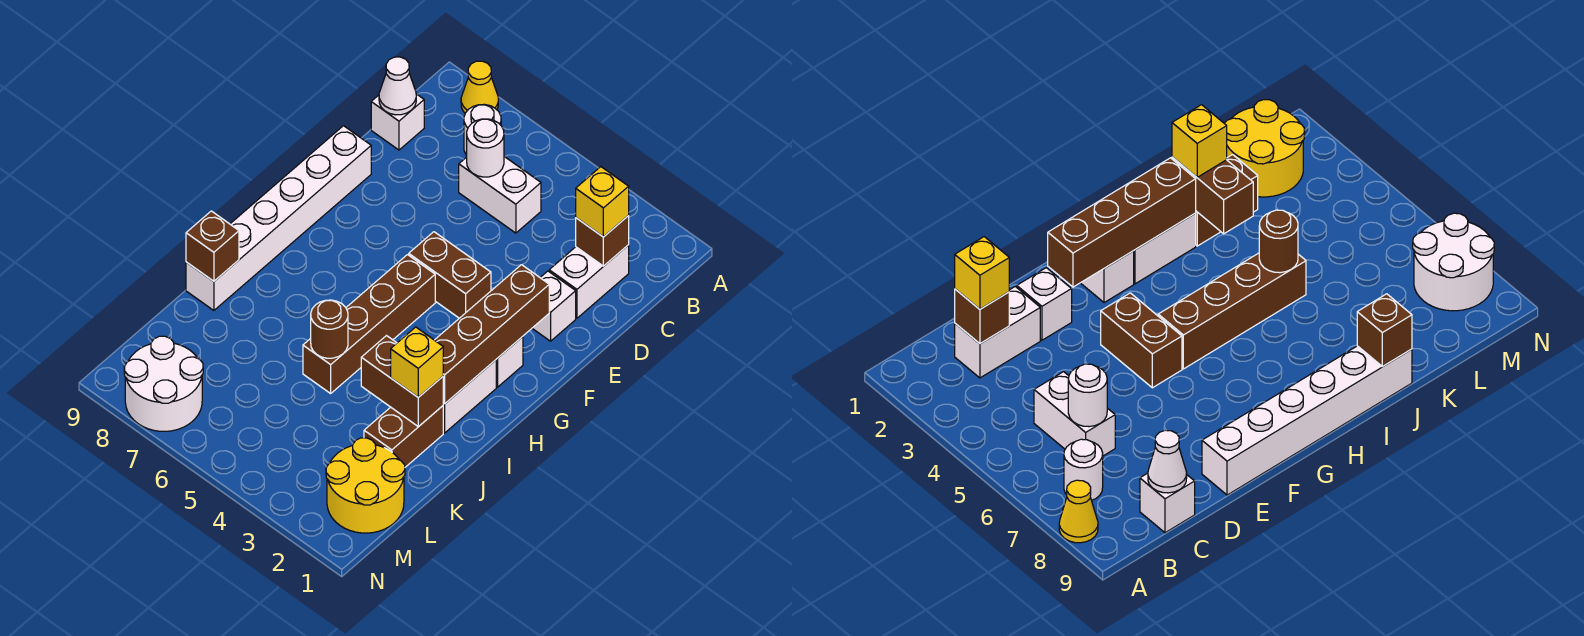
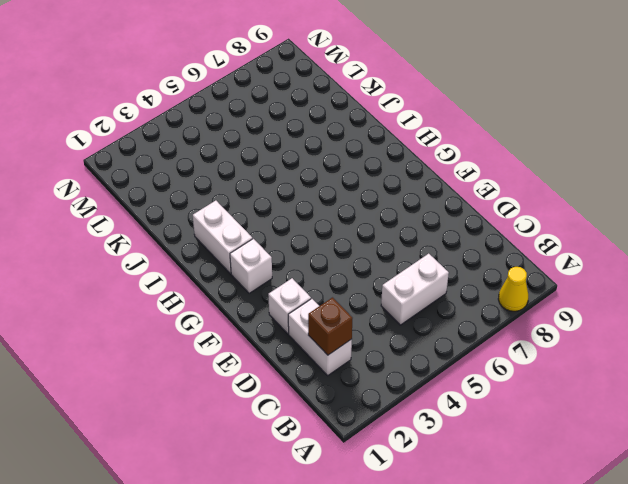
none -> white round brick B7 level 1
none -> white brick C9 level 1
none -> white brick E9:J9 level 1

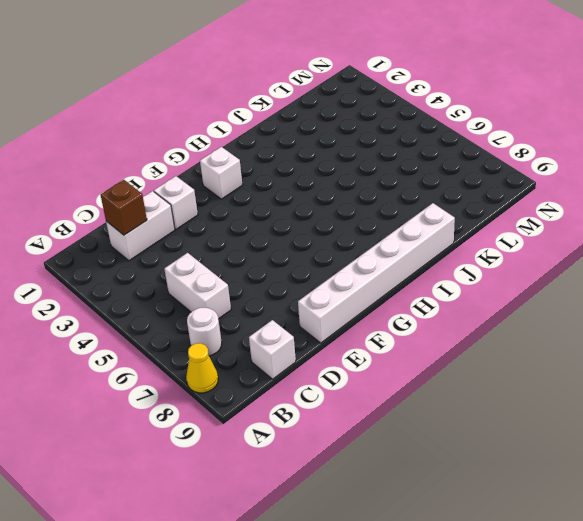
none -> brown brick F4:F5 level 1
none -> brown brick G5:J5 level 1
none -> white brick H2:I2 level 1

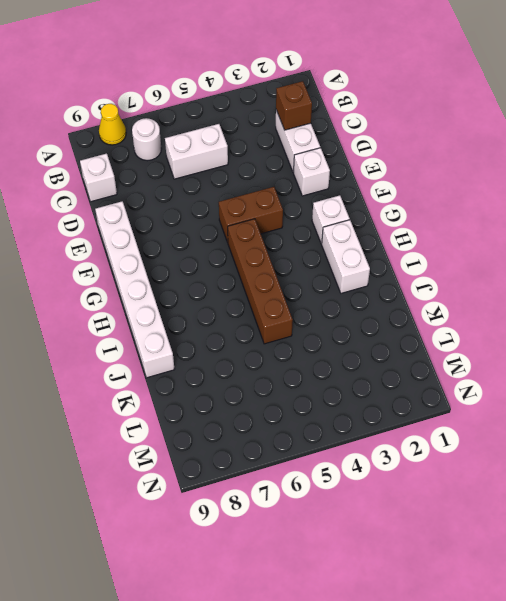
none -> brown brick J2:K2 level 1
none -> yellow round brick L1:M2 level 1
none -> white round brick M7:N8 level 1

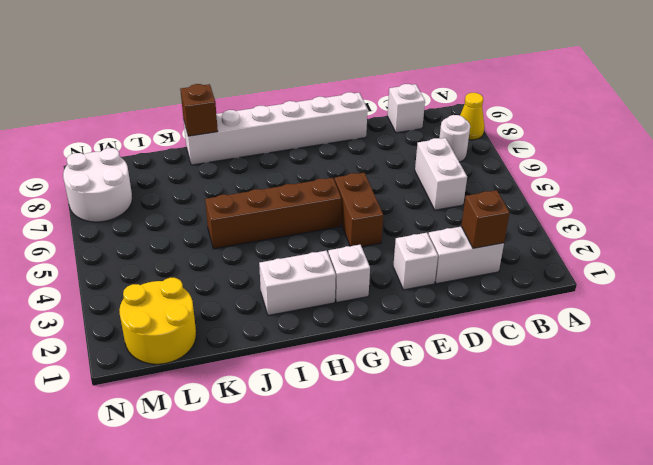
none -> brown brick J2:K2 level 1
none -> white round brick C6 level 2
none -> white cone C9 level 2

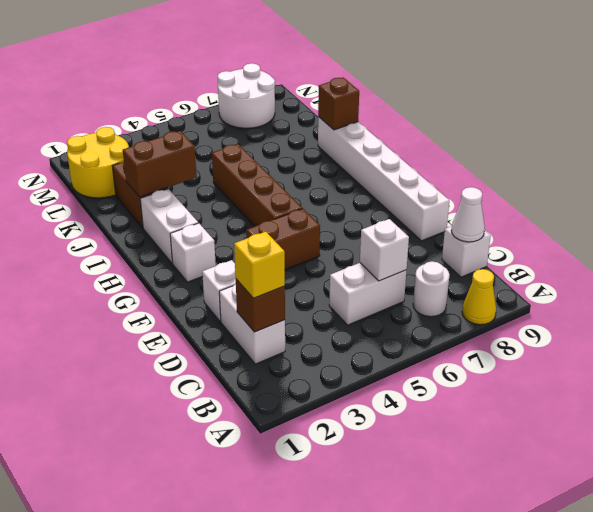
white brick C6 level 2 -> white round brick C6 level 2
none -> brown brick F2:I2 level 2
none -> brown round brick J5 level 2
none -> yellow brick J2 level 3

